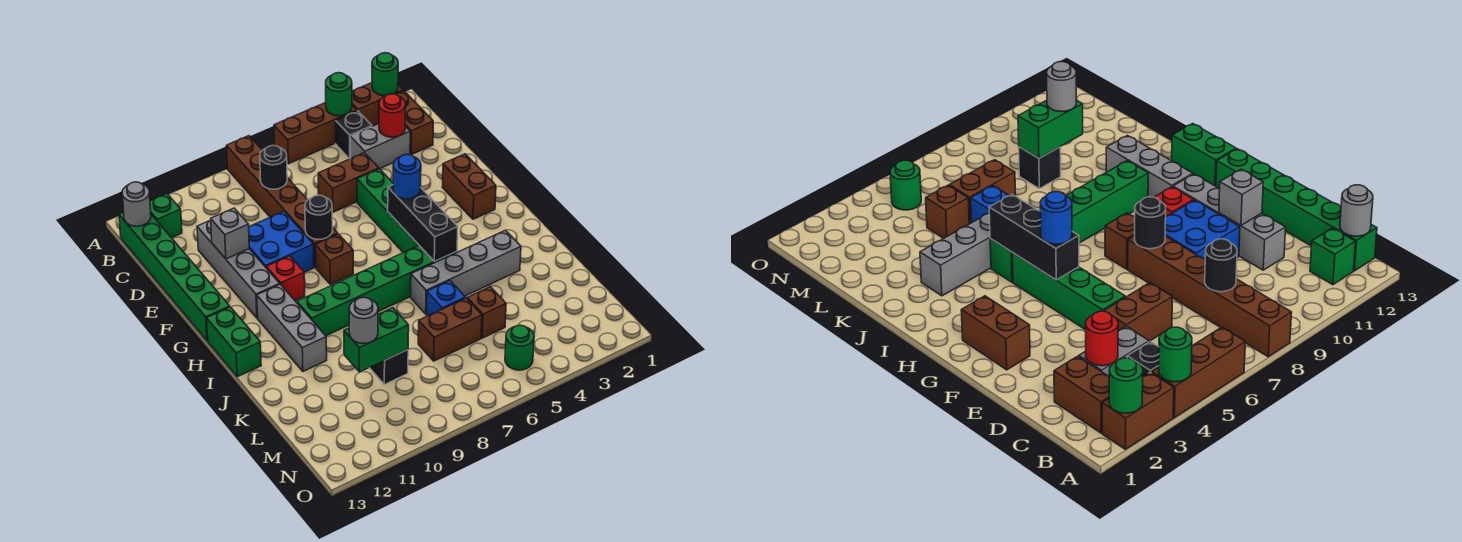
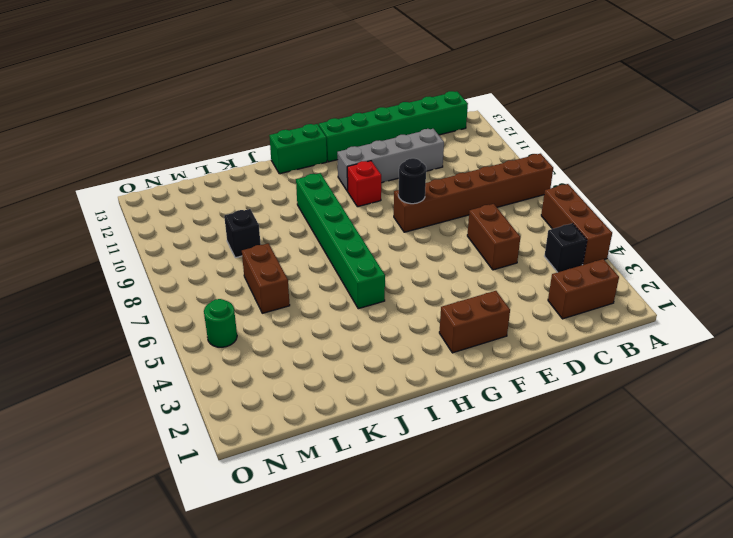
none -> brown brick A2:A3 level 1
none -> green brick B12 level 1
none -> grey brick C3:C4 level 1
none -> green brick E5:H5 level 1

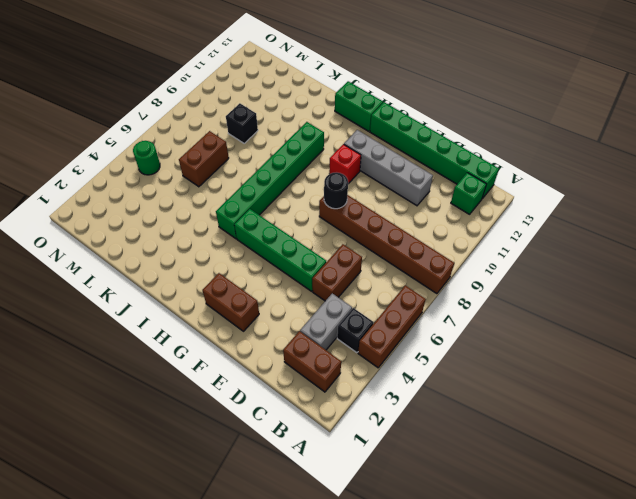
none -> brown brick A2:A3 level 1
none -> blue brick E9:F10 level 1
none -> brown brick G8 level 1
none -> grey brick H11:J11 level 1

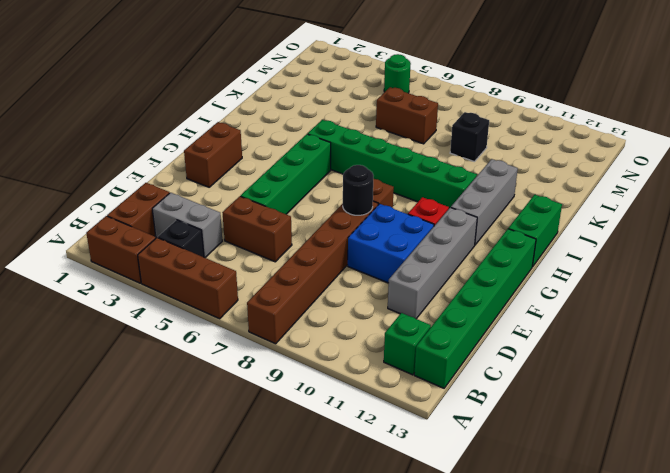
none -> grey brick J3:J6 level 1
none -> blue brick K6 level 1
none -> brown brick L5 level 1
none -> green round brick A2 level 2

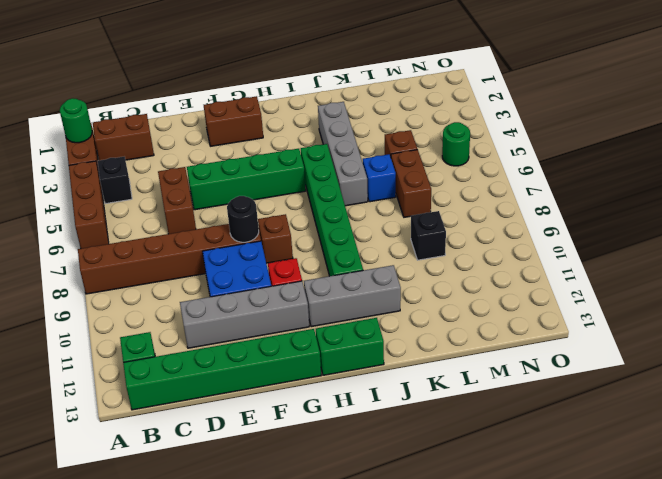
none -> grey brick C3:C4 level 1
none -> green round brick A4 level 2
none -> grey round brick B13 level 2
none -> red round brick C3 level 2

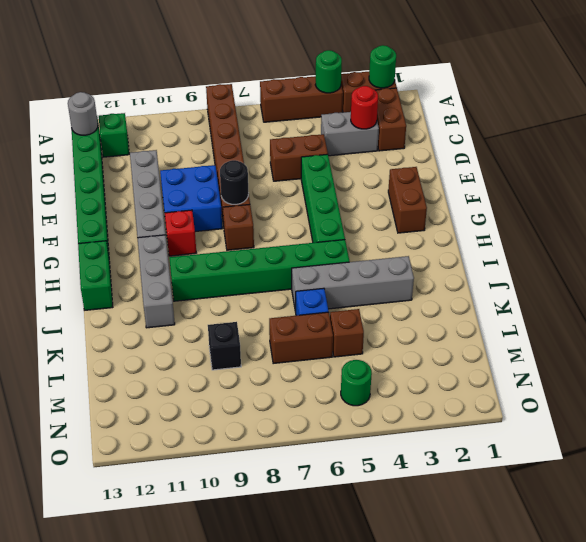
none -> black brick B4 level 1
none -> black round brick C8 level 2
none -> grey brick E11 level 2
none -> black brick G5:I5 level 2

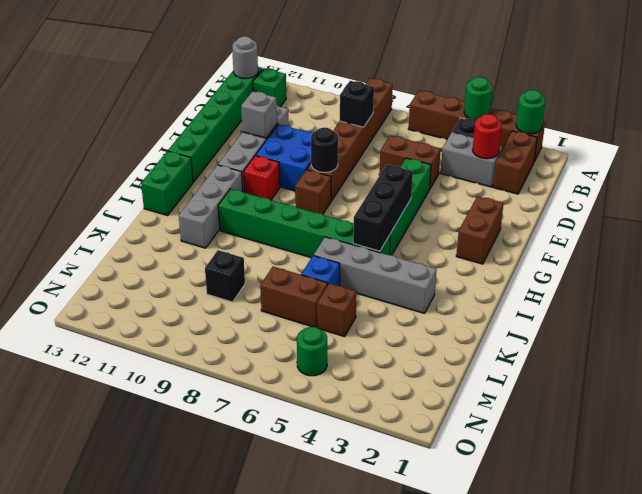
black brick C8 level 2 -> black round brick C8 level 2
none -> green brick L9:L10 level 2
none -> blue round brick G5 level 3
none -> grey round brick L10 level 3

